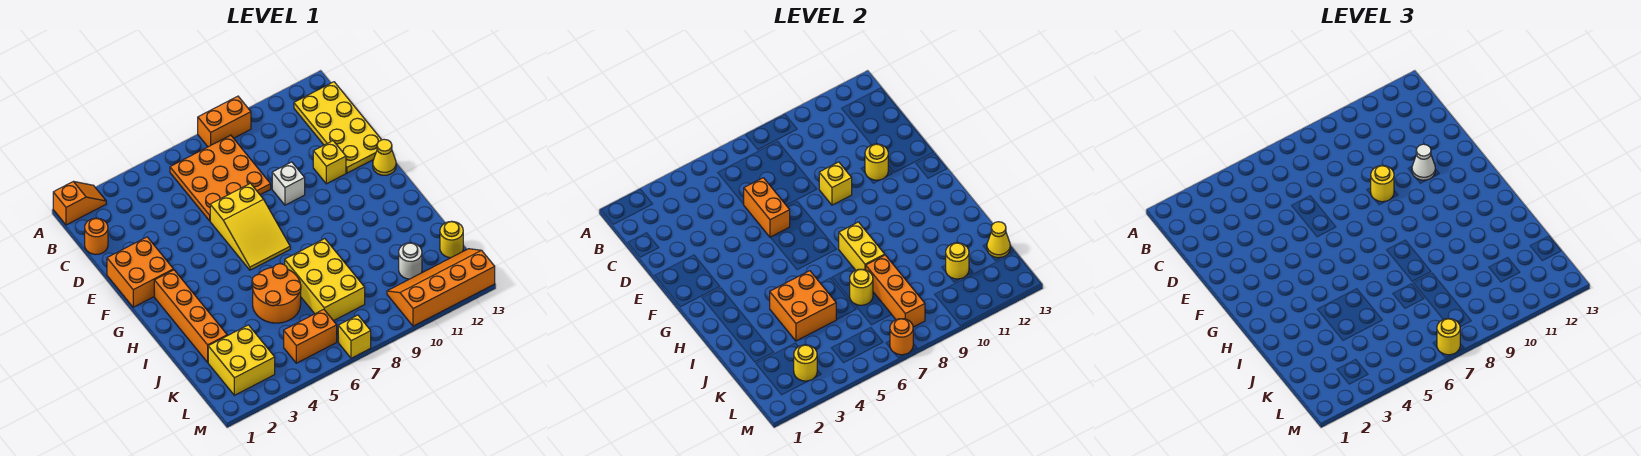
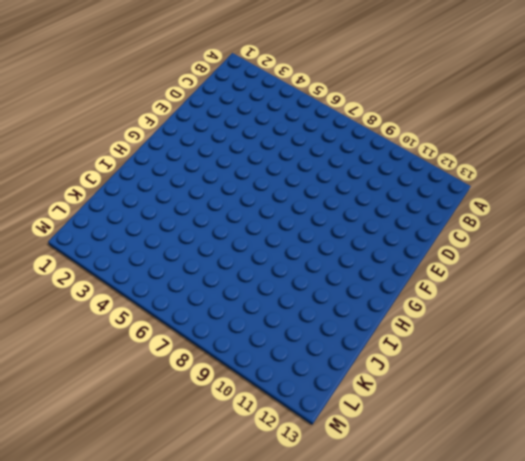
none -> orange slope A1:A2 level 1 top 1
none -> orange brick A8:A9 level 1
none -> orange plate B6:D8 level 1
none -> yellow plate B12:E13 level 1

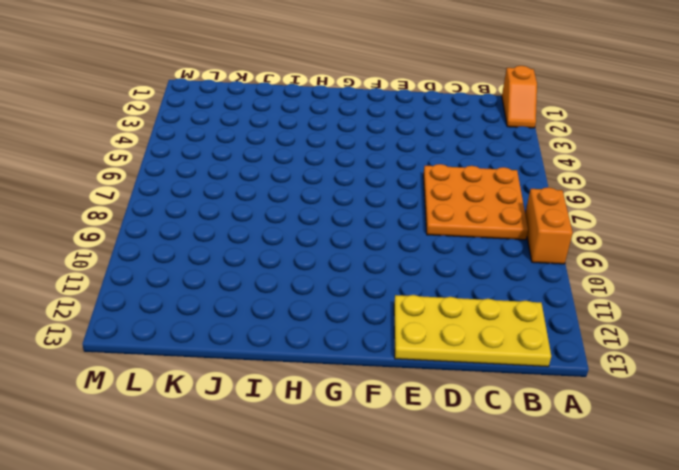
none -> orange round brick C1 level 1
none -> orange brick E1:F2 level 1
none -> yellow slope E6:G7 level 1 top E
none -> white brick E9 level 1

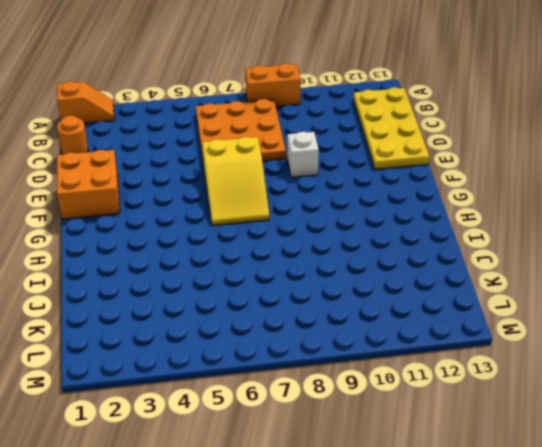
none -> yellow brick E11 level 1
none -> yellow cone F13 level 1
none -> orange brick G2:J2 level 1
none -> orange round brick I5:J6 level 1

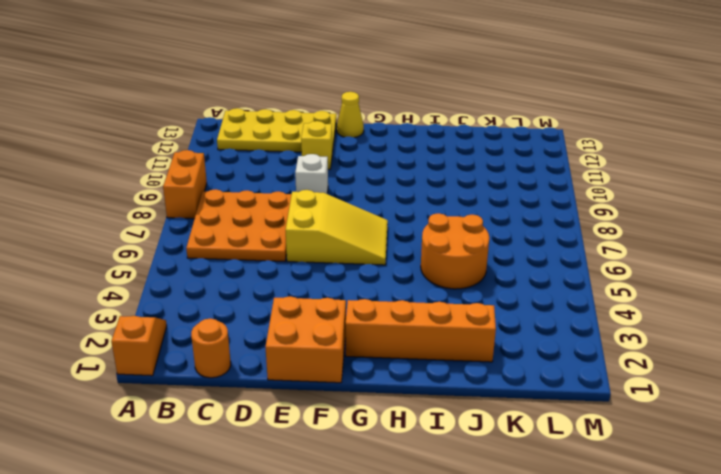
none -> yellow brick I7:K8 level 1
none -> yellow brick K2:L3 level 1
none -> white round brick K11 level 1
none -> yellow round brick K13 level 1

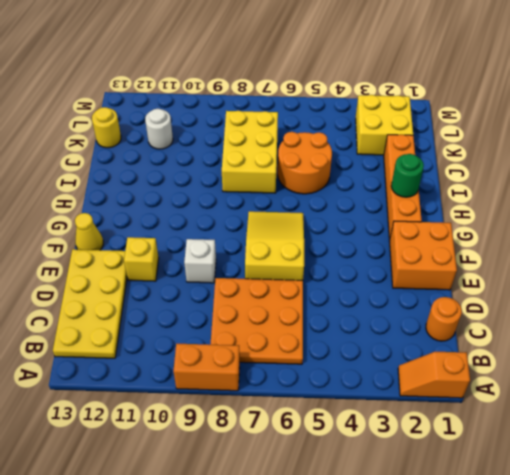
green round brick H2 level 2 -> none
none -> orange brick L5:L6 level 1
none -> orange slope L10:M13 level 1 top M
none -> yellow brick M7 level 1
none -> orange brick D6:E6 level 2

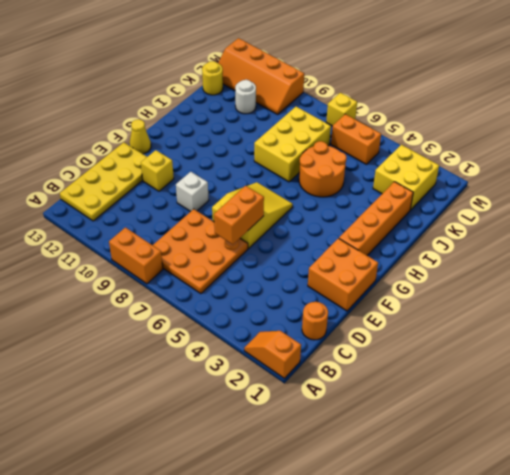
none -> yellow brick E9 level 2
none -> yellow round brick E11 level 2
none -> yellow brick H8:I8 level 2
none -> orange brick I4:J5 level 2

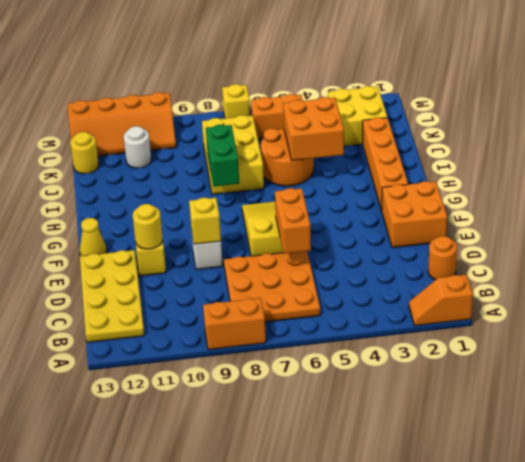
green brick H8:I8 level 2 -> yellow brick H8:I8 level 2
none -> yellow round brick J7 level 2
none -> orange brick J8:L8 level 2
none -> yellow round brick K11 level 2
none -> yellow cone K13 level 2

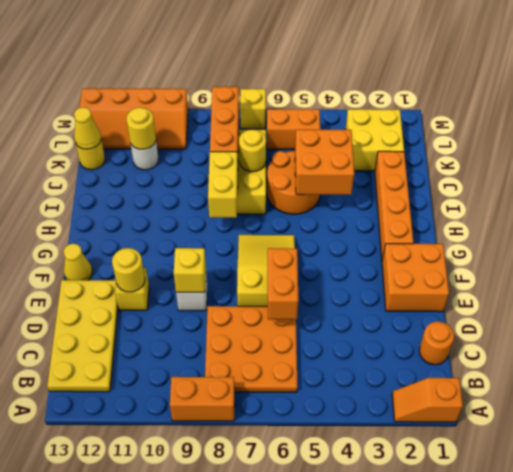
none -> yellow round brick L3 level 2
none -> orange round brick M7 level 2
none -> yellow round brick E9 level 3
none -> white cone E11 level 3

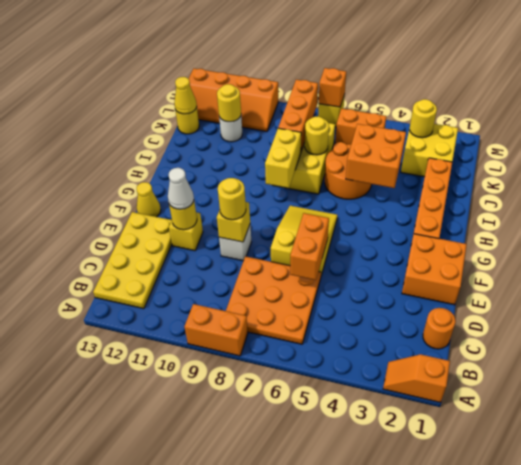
orange brick M7 level 2 -> orange round brick M7 level 2
none -> yellow round brick M7 level 3

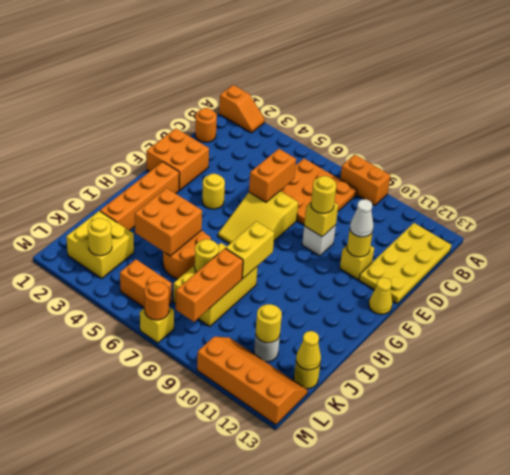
yellow round brick F4 level 1 -> yellow round brick M7 level 3

